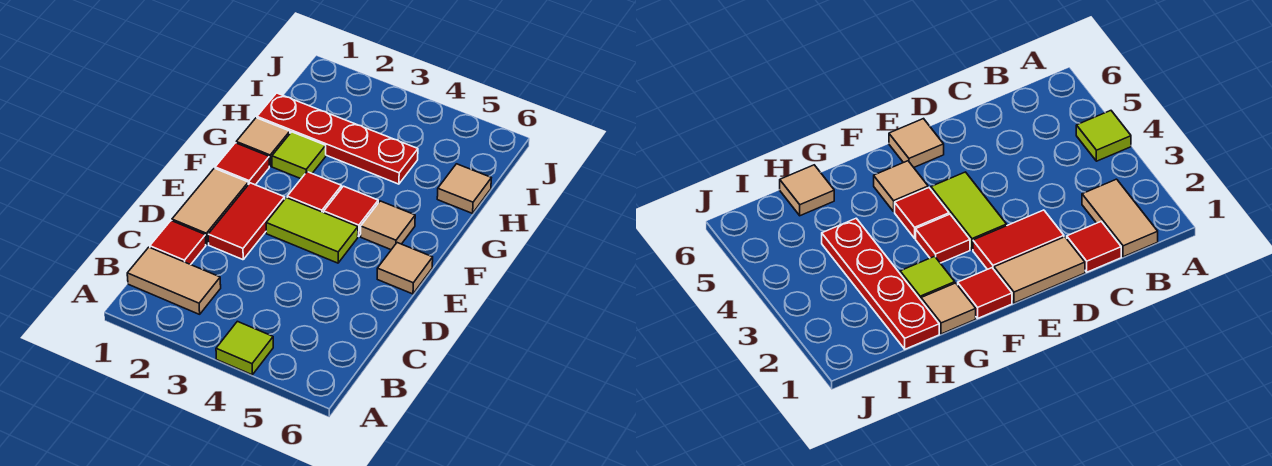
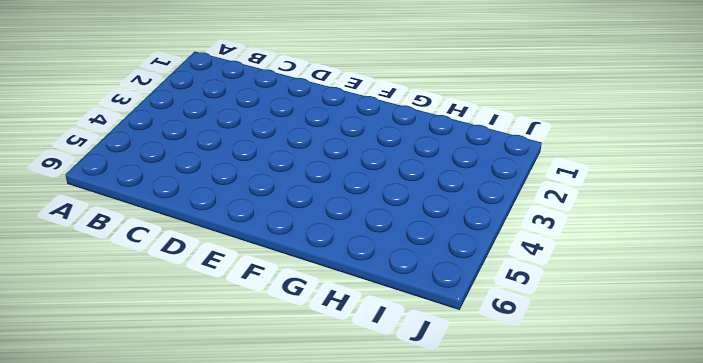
none -> lime tile A4 level 1
none -> tan tile B1:B2 level 1
none -> red tile C1 level 1

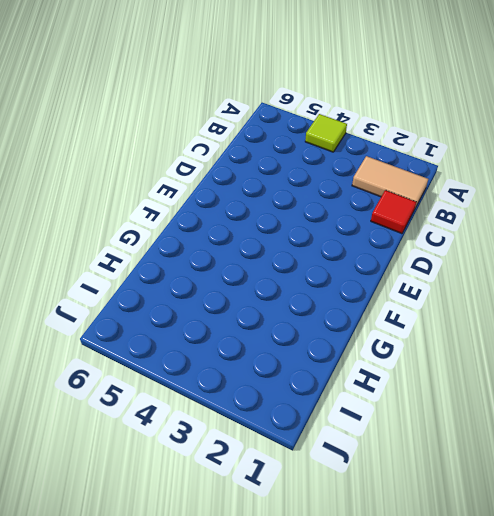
none -> tan tile D1:E1 level 1
none -> red tile D2:E2 level 1
none -> lime tile E3:E4 level 1

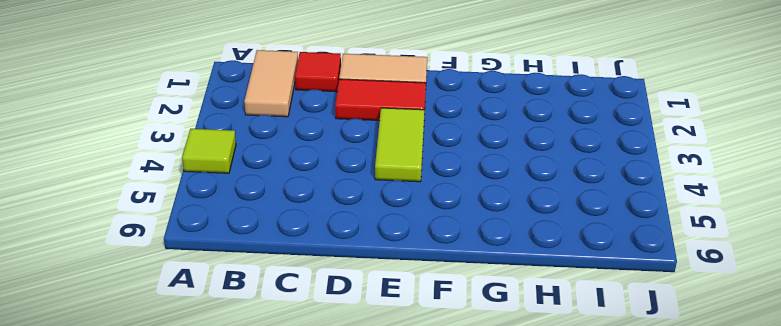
none -> tan tile E6 level 1
none -> red tile F1 level 1
none -> red tile F3 level 1

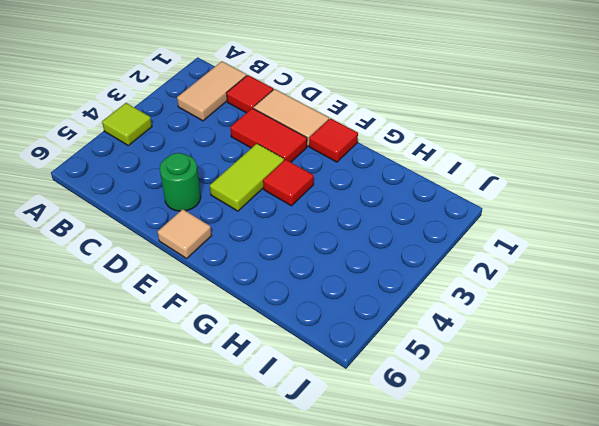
green round brick D5 level 1 -> none
none -> red tile F4 level 1
none -> tan tile F5 level 1
none -> tan tile G1 level 1

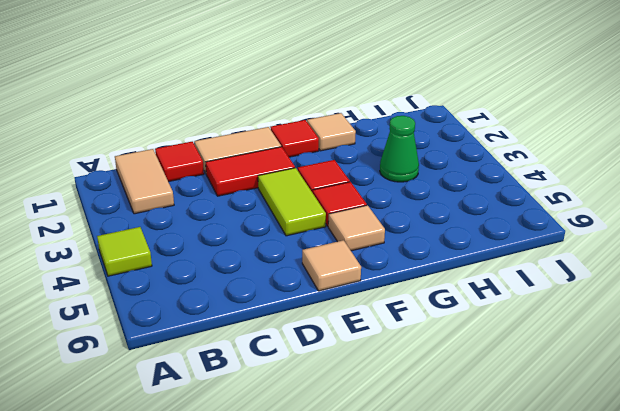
green cone H3 level 1 -> red plate H1:H4 level 1
none -> lime tile G2 level 1
none -> tan tile H6 level 1

